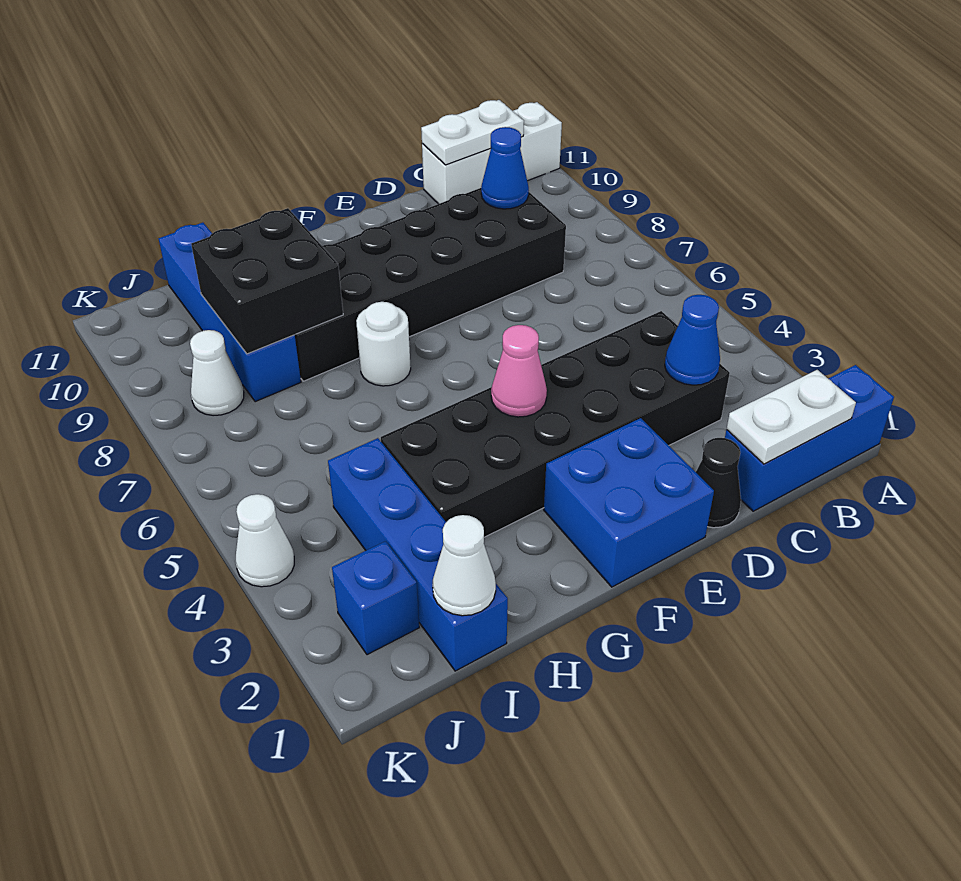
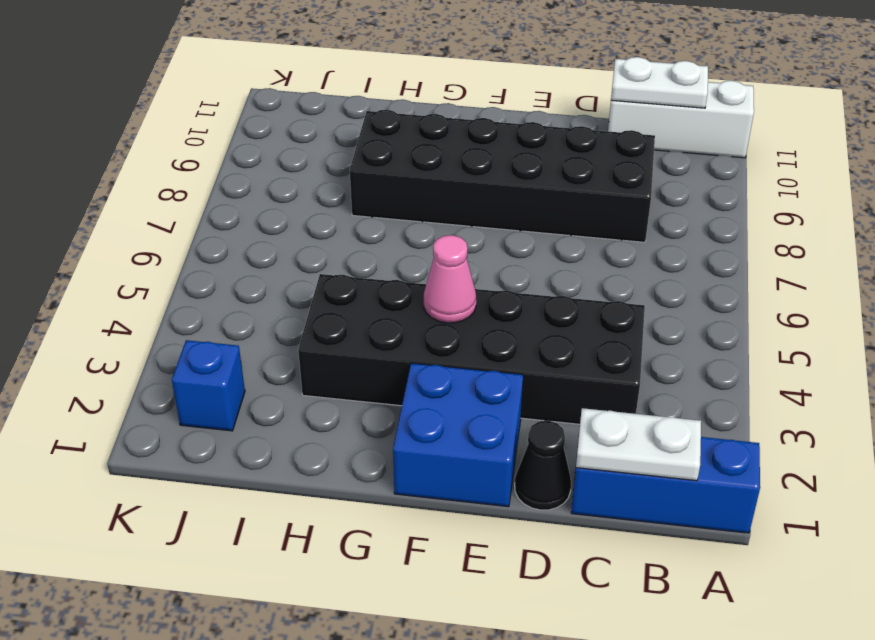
none -> white round brick G7 level 1
none -> blue brick I1:I4 level 1
none -> blue brick I8:I11 level 1

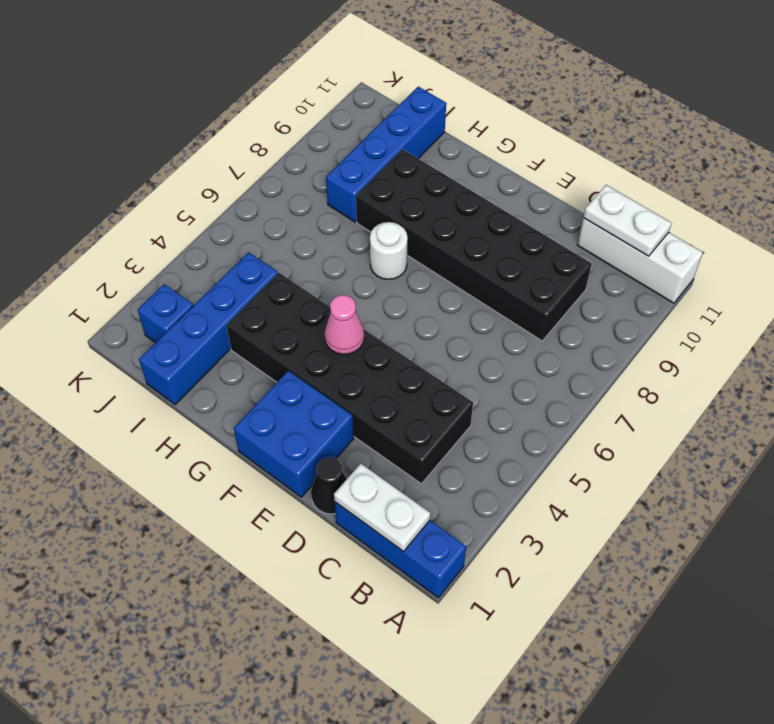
none -> white cone J8 level 1
none -> white cone K4 level 1
none -> blue cone C3 level 2

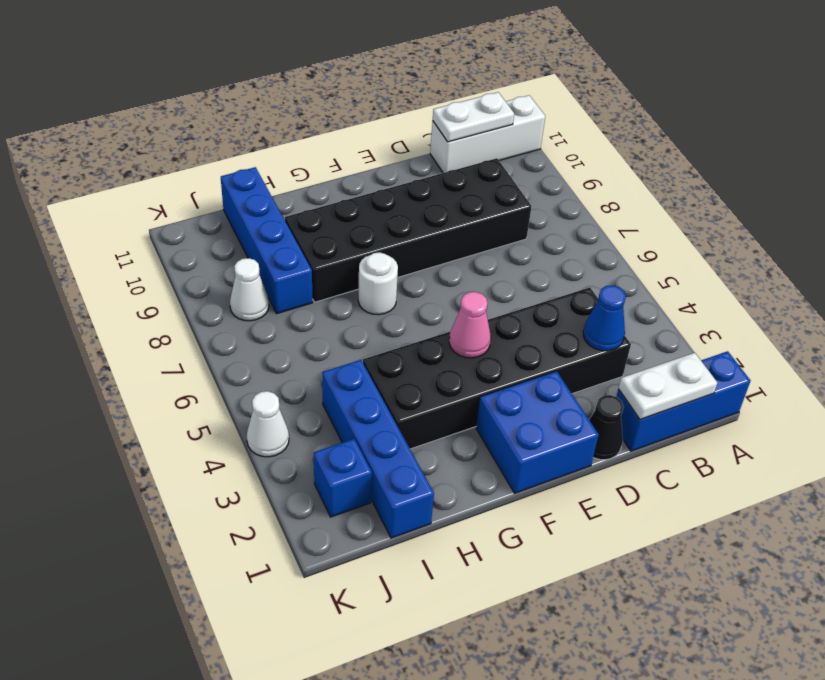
none -> blue cone C9 level 2
none -> black brick H8:I9 level 2
none -> white cone I1 level 2

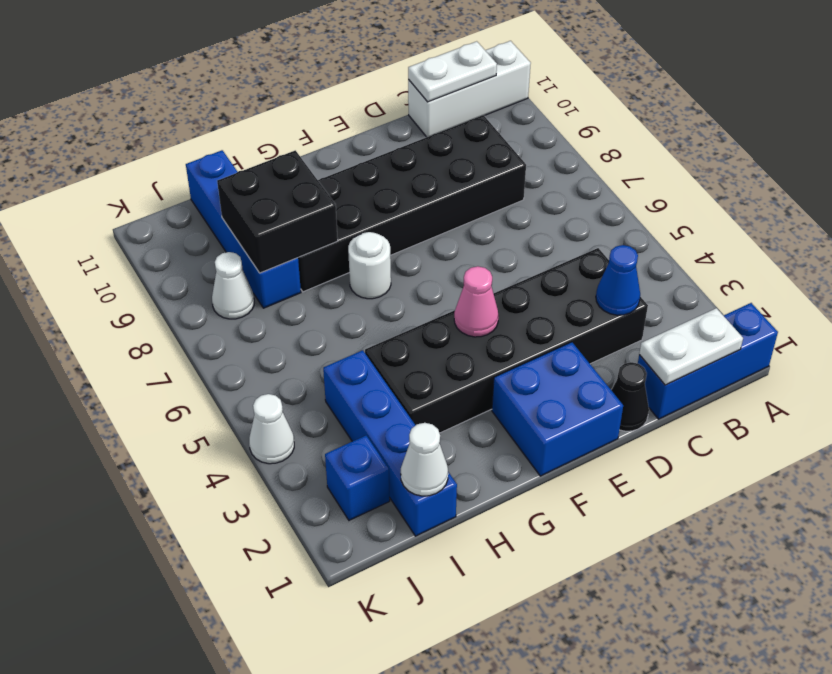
none -> blue cone C9 level 2

